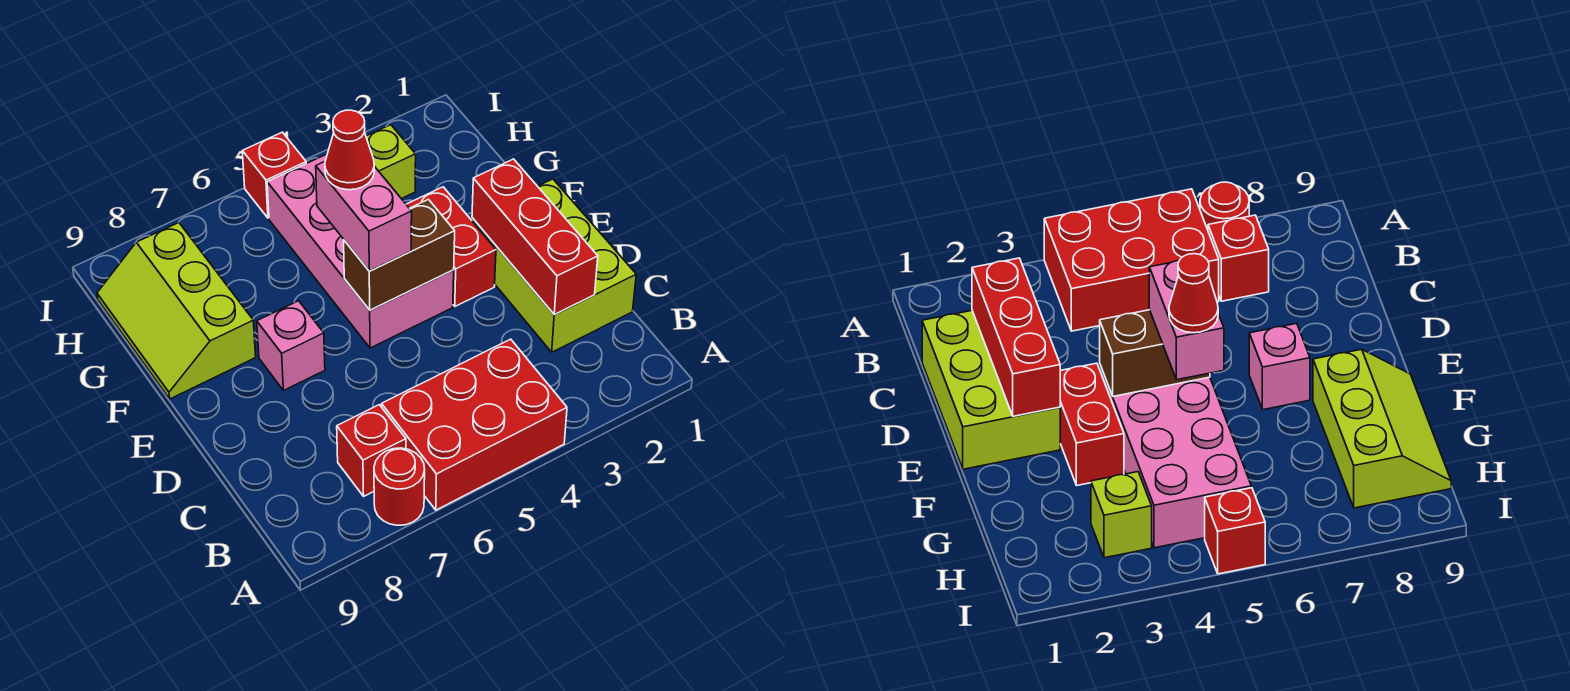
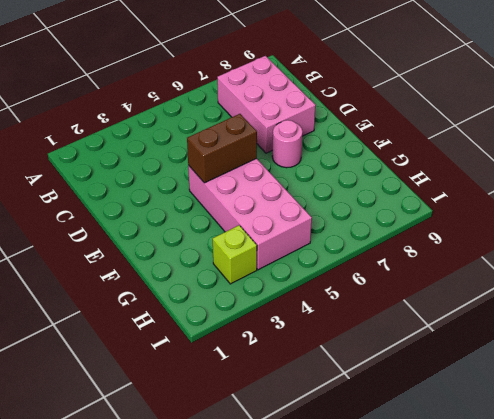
pink brick B7:D8 level 1 -> red brick B7 level 1
pink round brick E7 level 1 -> pink brick E7 level 1
none -> red brick A4:B6 level 1
none -> red round brick A7 level 1
none -> lime brick C1:E2 level 1

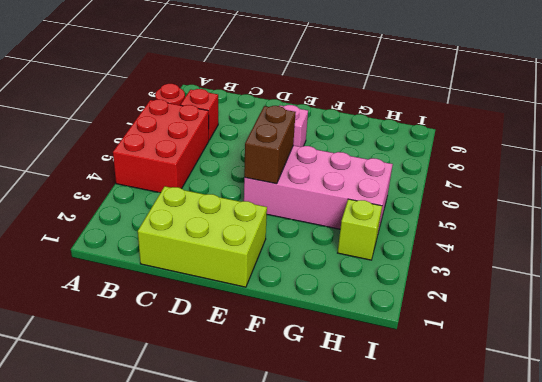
none -> red brick E3:F3 level 1
none -> lime slope F8:H9 level 1 top 8
none -> red brick I5 level 1

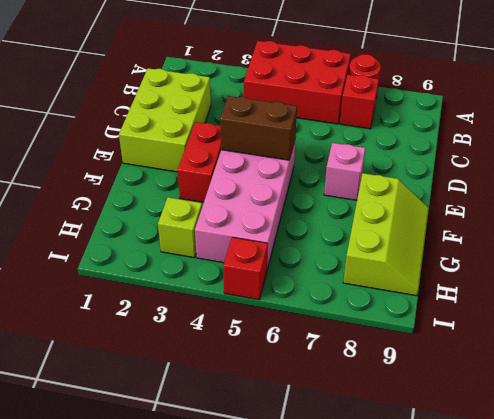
none -> red brick C2:E2 level 2
none -> pink brick E5:F5 level 3
none -> red cone F5 level 4

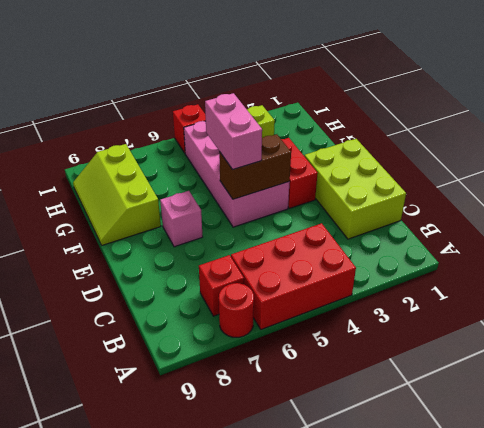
none -> red brick C2:E2 level 2
none -> red cone F5 level 4

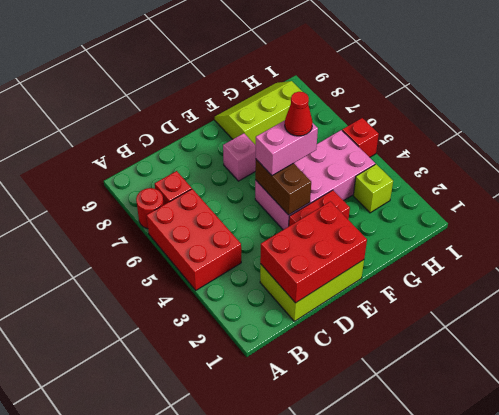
red brick C1:E2 level 2 -> red brick C2:E2 level 2

